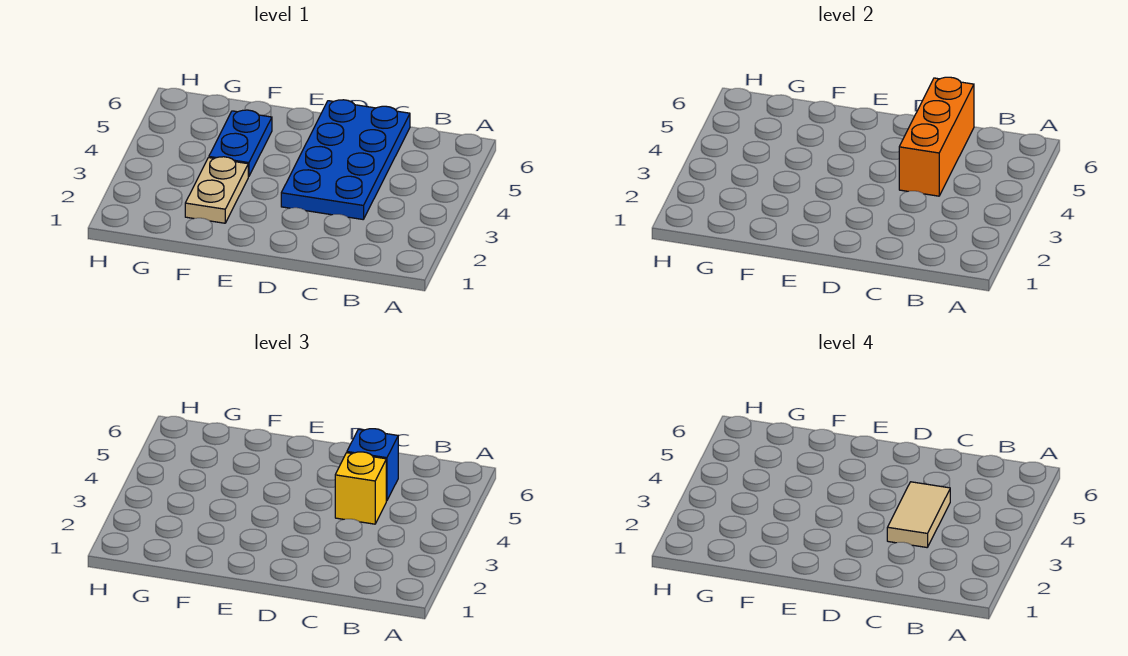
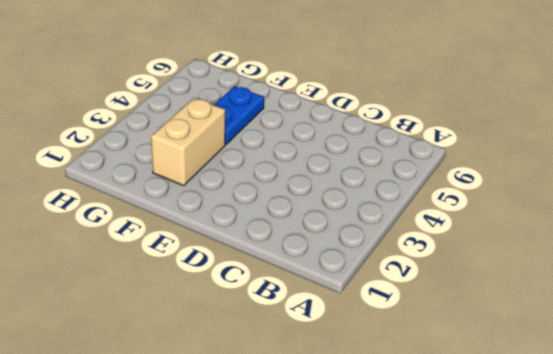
tan brick F2:F3 level 1 -> tan plate F2:F3 level 1
none -> blue plate C3:D6 level 1
none -> orange brick C4:C6 level 2

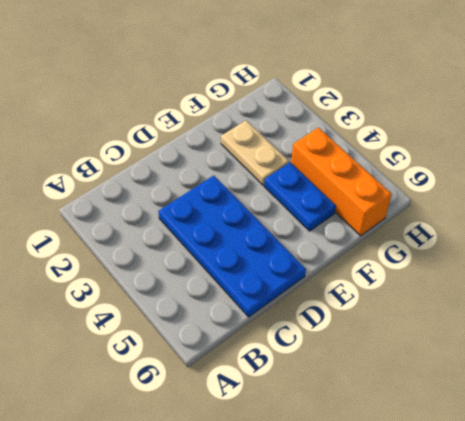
orange brick G4:G6 level 1 -> orange brick C4:C6 level 2
none -> yellow brick C4 level 3
none -> blue brick C5 level 3

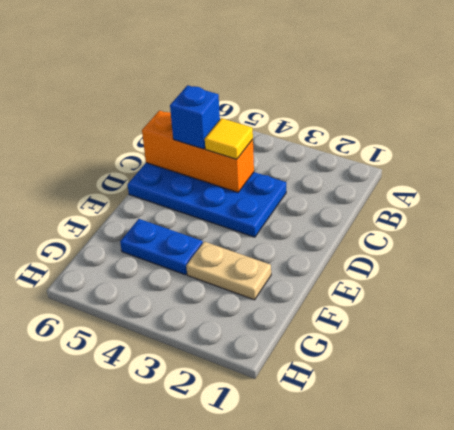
yellow tile C4 level 3 -> yellow brick C4 level 3
none -> tan tile C3:C4 level 4

